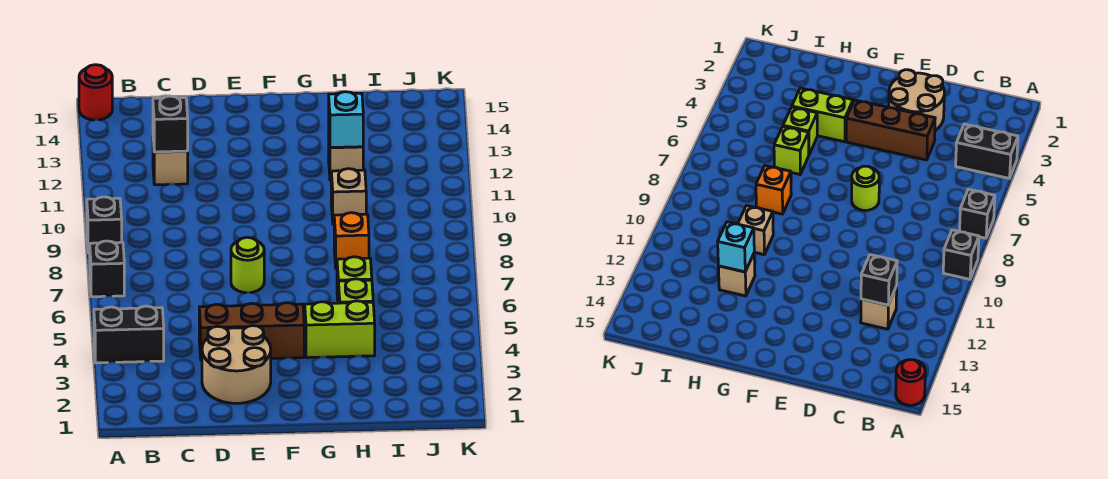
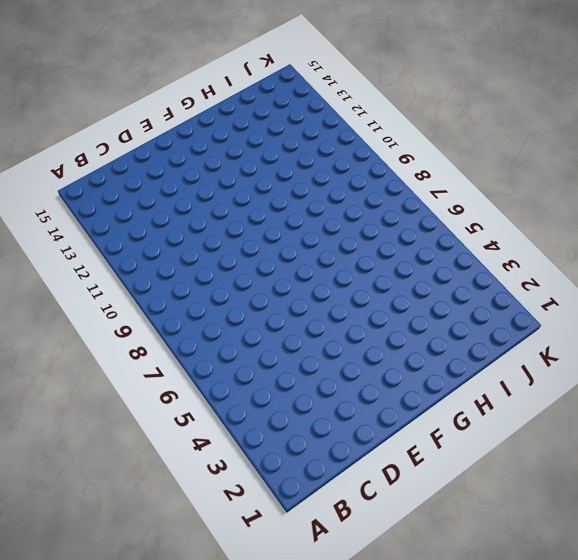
none -> black brick A4:B4 level 1
none -> black brick A7 level 1
none -> black brick A9 level 1

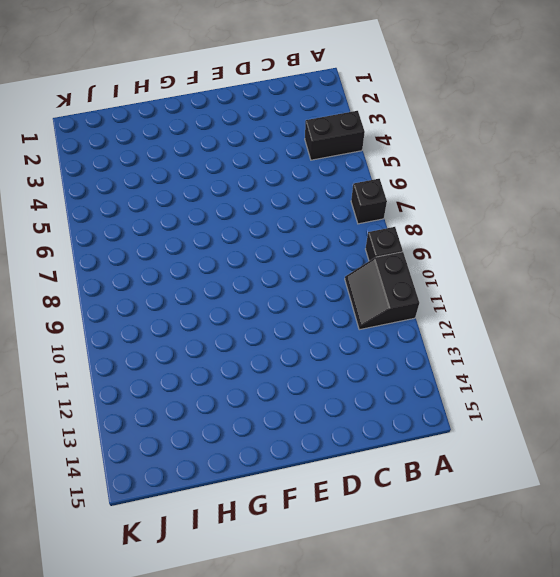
black slope A10:B11 level 1 top A -> none
none -> red round brick A15 level 1
none -> tan brick C12 level 1
none -> tan round brick D2:E3 level 1

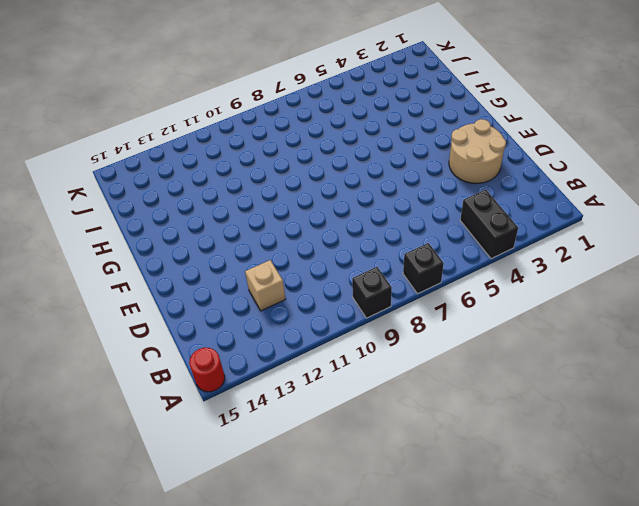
none -> brown brick D4:F4 level 1
none -> lime round brick E7 level 1
none -> lime brick G4:H4 level 1

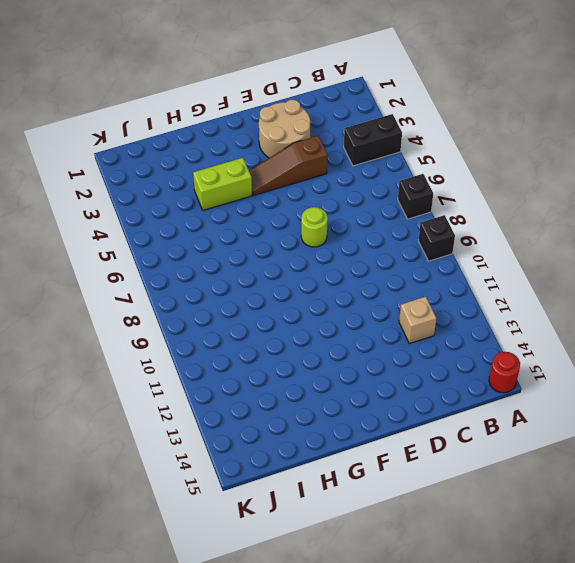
brown slope D4:F4 level 1 top D -> brown brick D4:F4 level 1
none -> lime brick H5 level 1
none -> lime brick H6 level 1
none -> orange brick H8 level 1

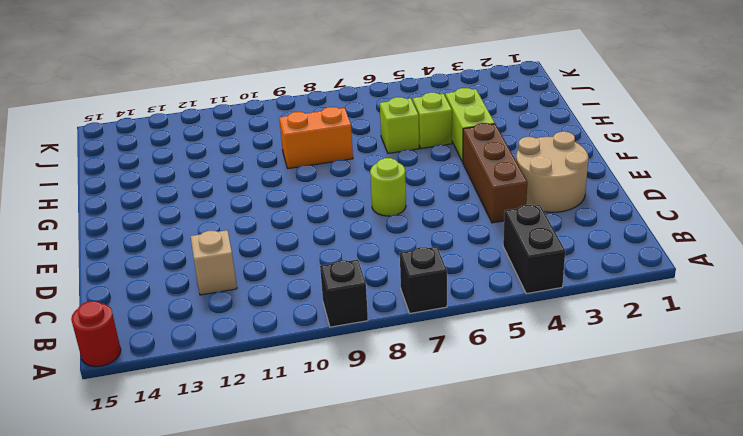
orange brick H8:H9 level 1 -> orange brick H8 level 1
none -> tan brick H10 level 1
none -> tan brick H12 level 1
none -> black brick C12 level 2

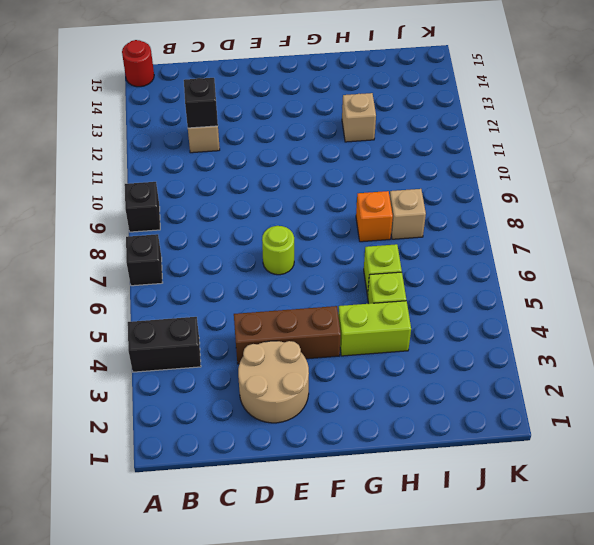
tan brick I8 level 1 -> tan brick H10 level 1
none -> cyan brick H12 level 2

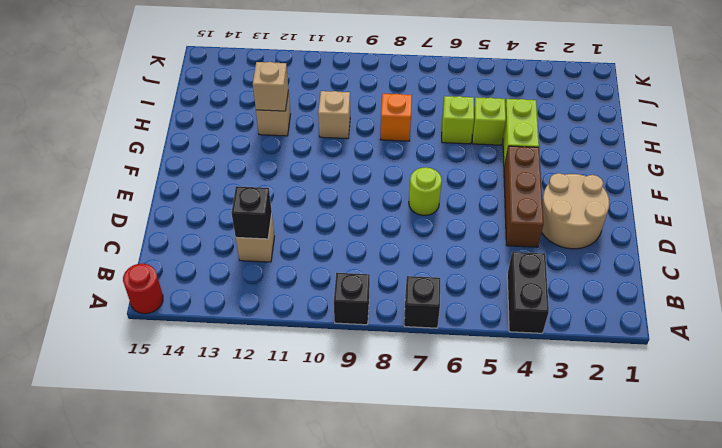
tan brick H12 level 2 -> cyan brick H12 level 2

